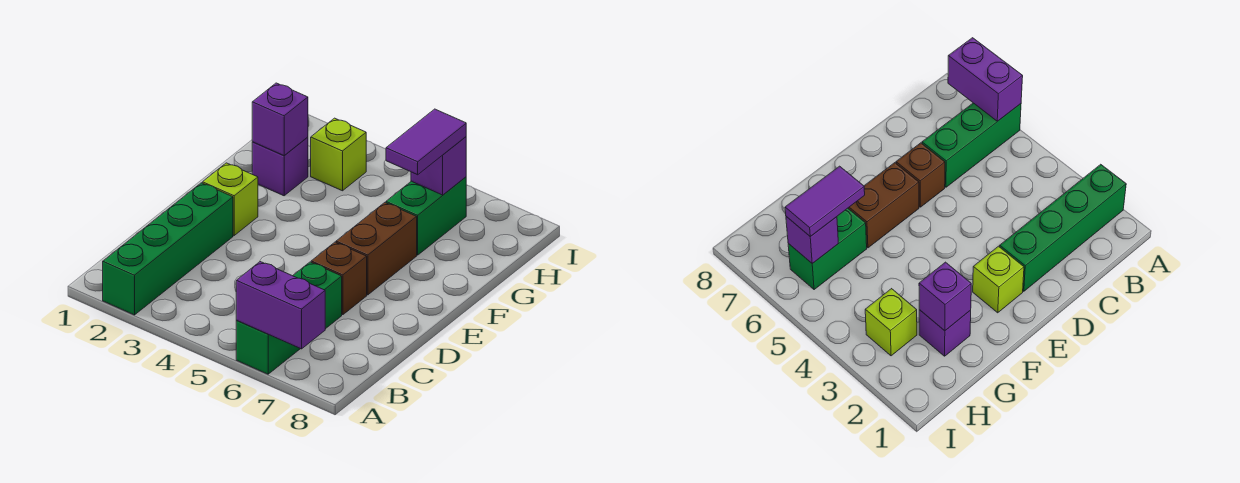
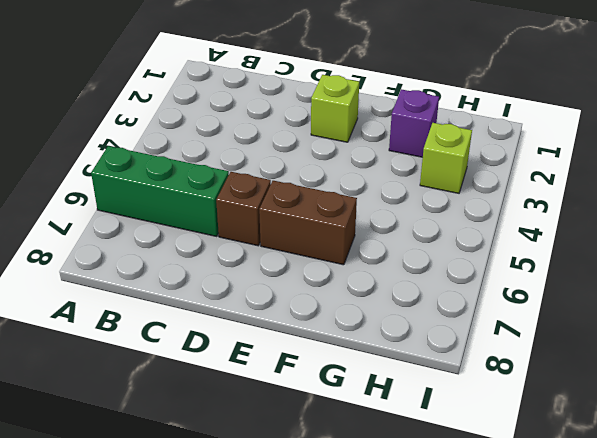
none -> green brick A2:D2 level 1
none -> green brick G6:H6 level 1
none -> purple brick A6:A7 level 2

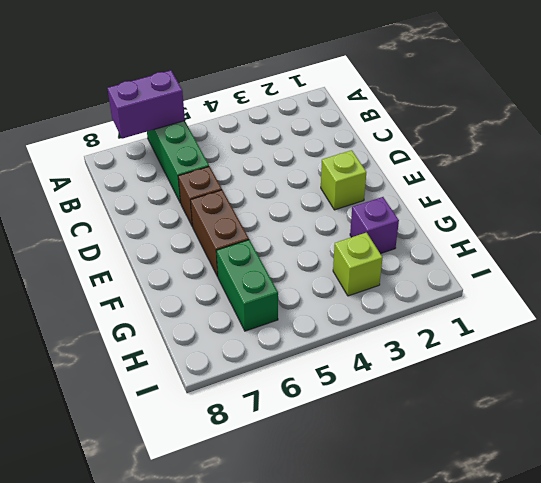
none -> green brick A2:D2 level 1
none -> purple brick G2 level 2
none -> purple brick H6 level 2

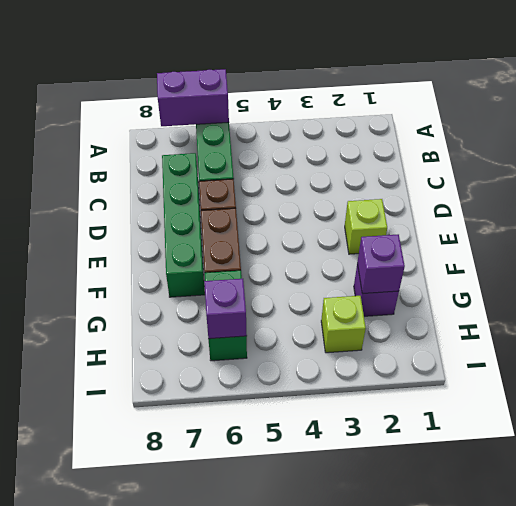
green brick C7:F7 level 1 -> green brick A2:D2 level 1
none -> purple tile G6:H6 level 3

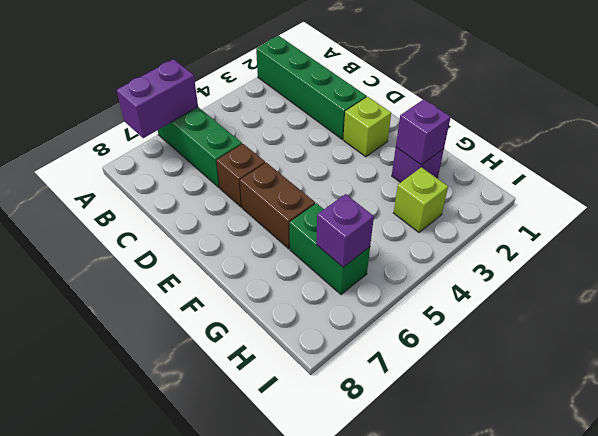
none -> purple tile G6:H6 level 3

